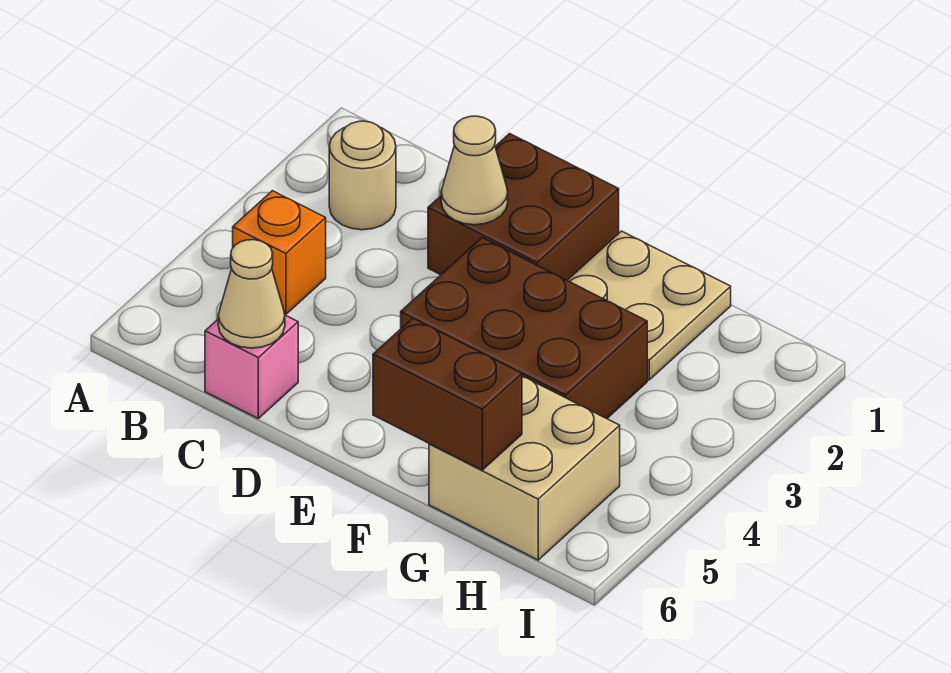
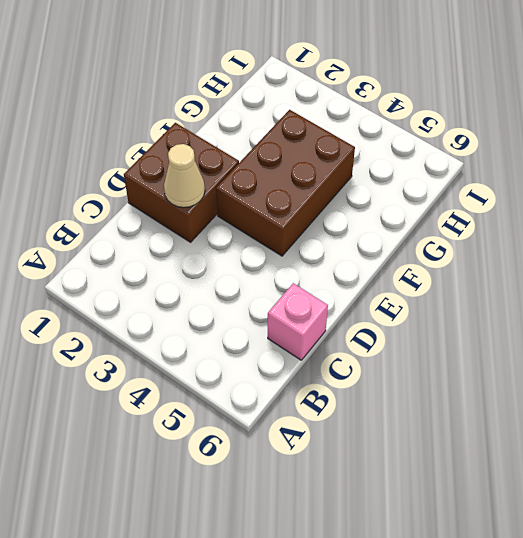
none -> tan round brick B2 level 1
none -> orange brick B4 level 1

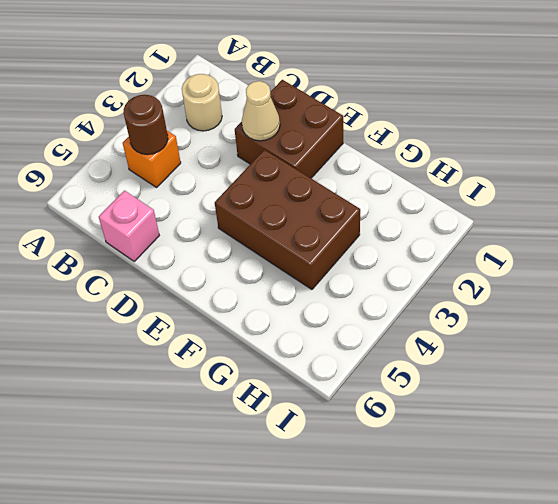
brown round brick B4 level 2 -> none
none -> tan plate F1:G2 level 1
none -> tan brick G5:H6 level 1

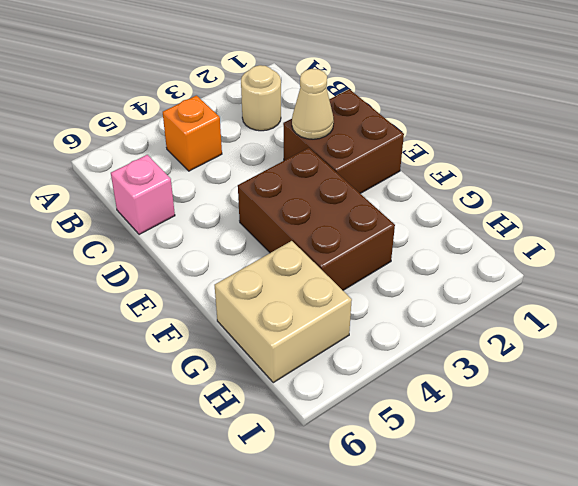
none -> tan plate F1:G2 level 1
none -> tan cone C6 level 2

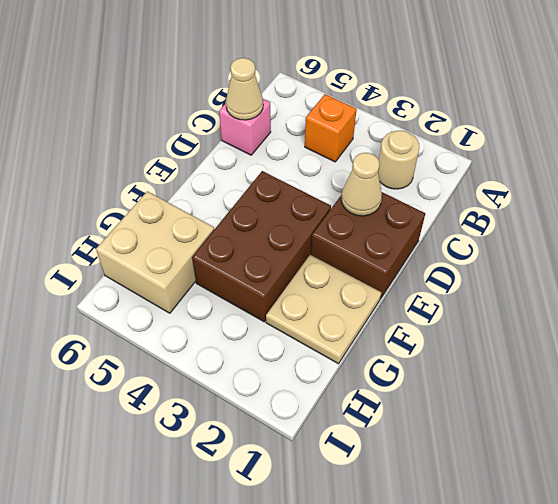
none -> brown brick F6:G6 level 2

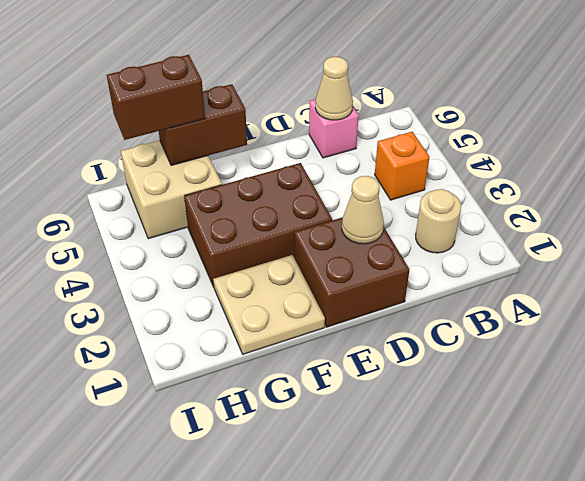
brown brick G6:H6 level 3 -> none

